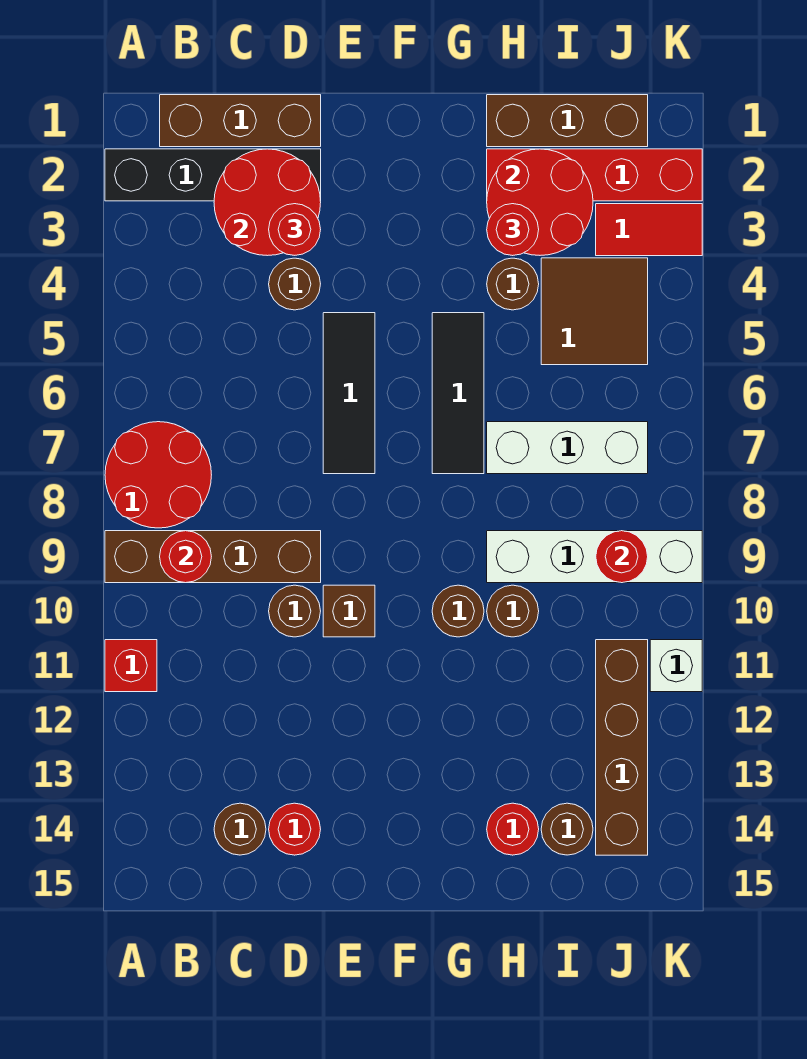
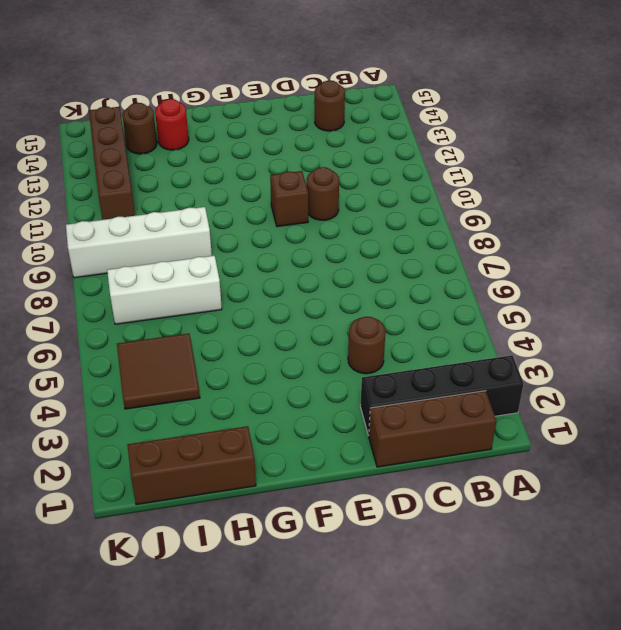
none -> red round brick A7:B8 level 1
none -> brown brick A9:D9 level 1
none -> red brick A11 level 1
none -> red round brick D14 level 1

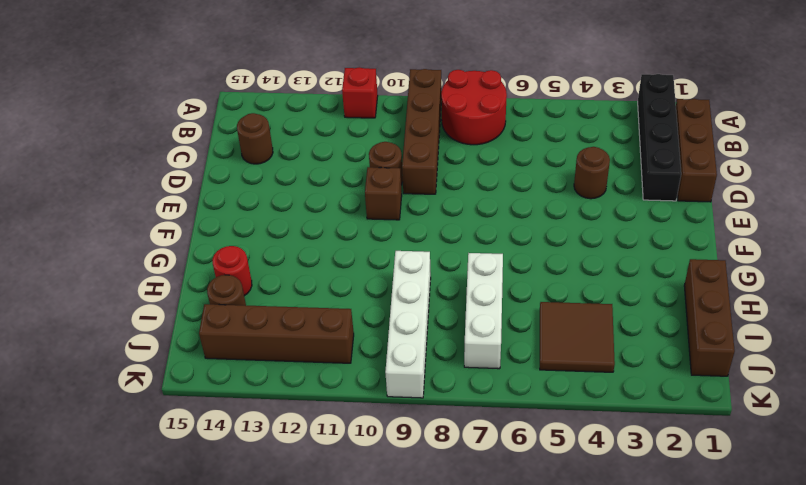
none -> red round brick D14 level 1
none -> black tile E5:E7 level 1
none -> black tile G5:G7 level 1
none -> brown round brick G10 level 1

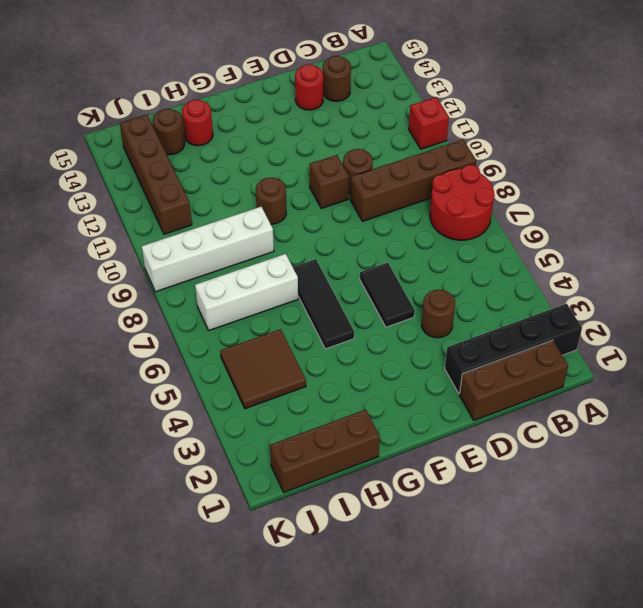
black tile E5:E6 level 1 -> black tile E5:E7 level 1
none -> red brick H2:K2 level 1
none -> brown round brick H4 level 1
none -> brown round brick H10 level 1
none -> red tile J3:K3 level 1

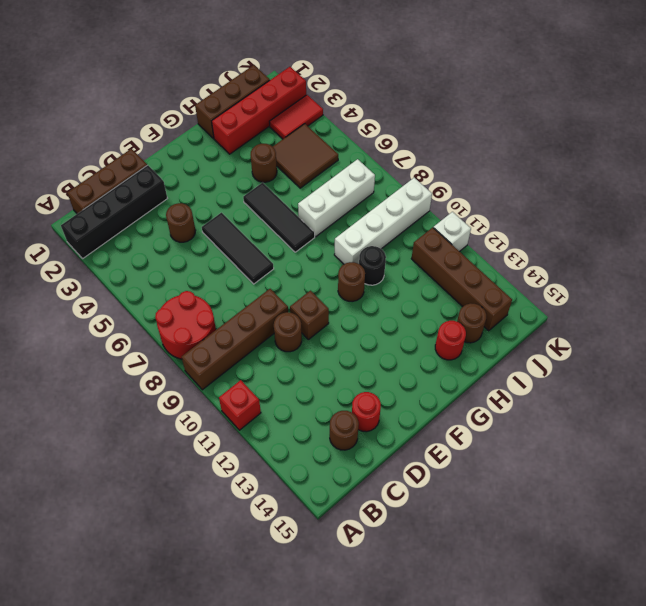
black round brick H10 level 1 -> brown round brick H10 level 1
none -> red round brick B9 level 2
none -> red round brick C2:D3 level 2
none -> red round brick H2:I3 level 2
none -> red round brick J9 level 2

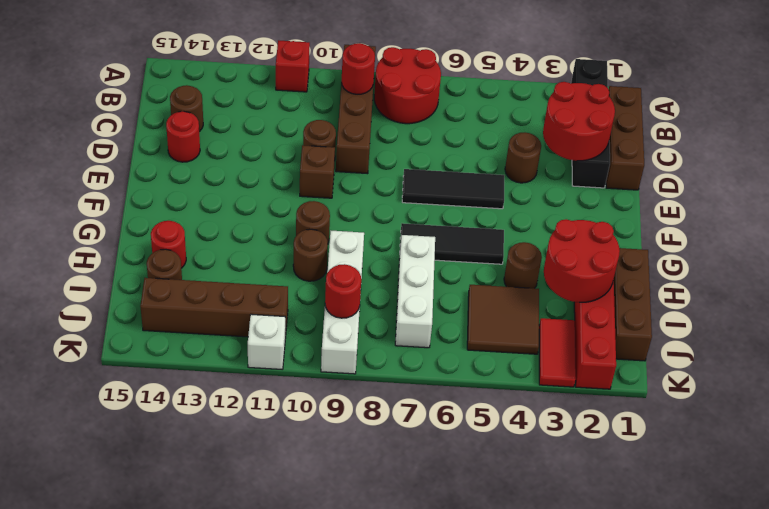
none -> red round brick D3 level 3
none -> red round brick H3 level 3

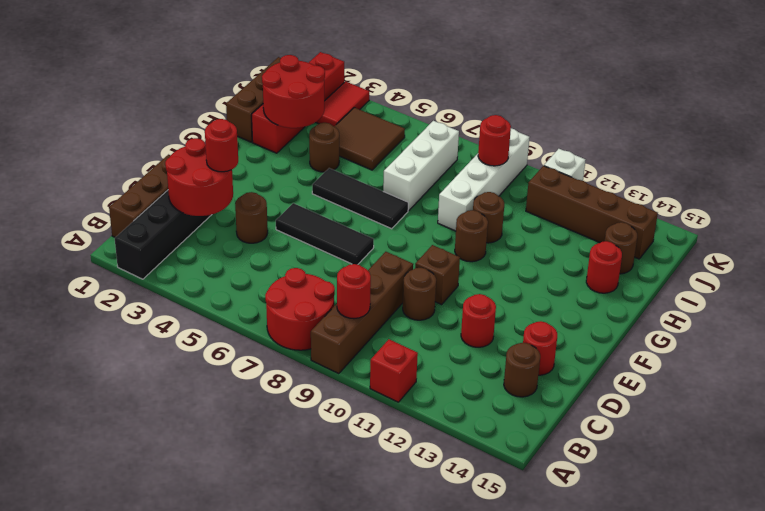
red round brick D12 level 1 -> red round brick H3 level 3

